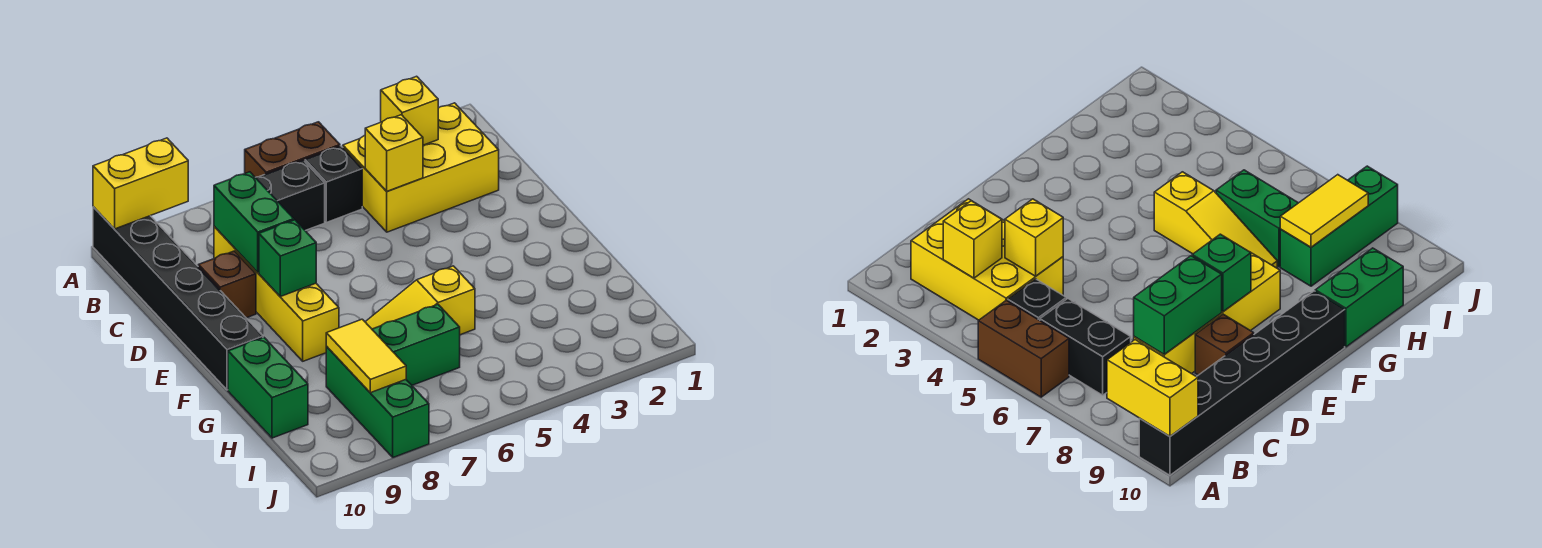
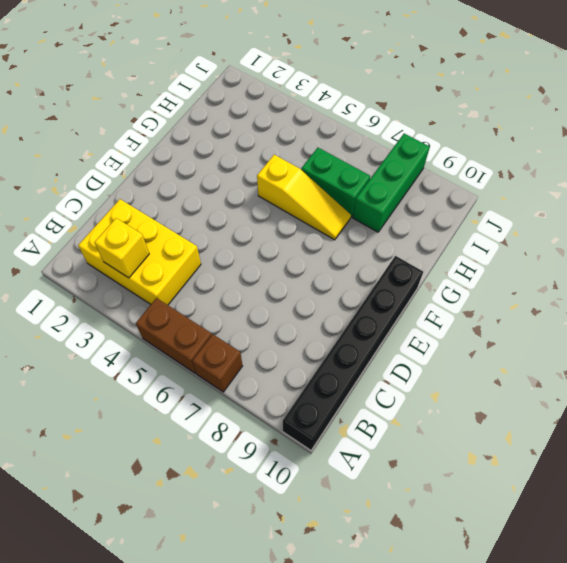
brown brick A7 level 1 -> brown brick D9 level 1
none -> black brick B5 level 1
none -> black brick B6:B7 level 1
none -> yellow brick C8:F8 level 1

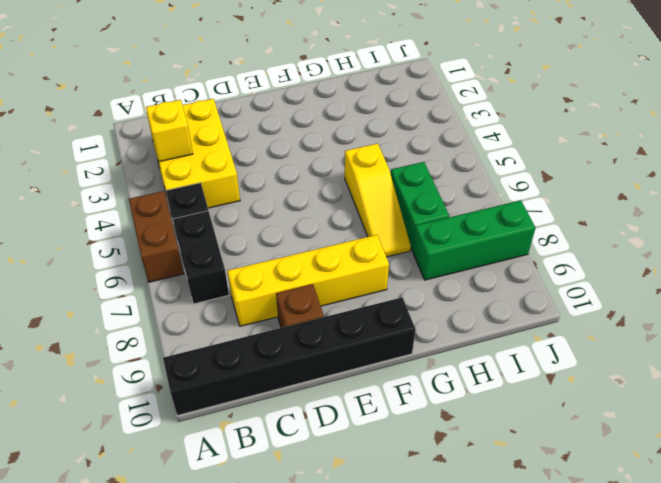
none -> green brick G10:H10 level 1
none -> yellow brick A9:A10 level 2
none -> yellow brick C4 level 2

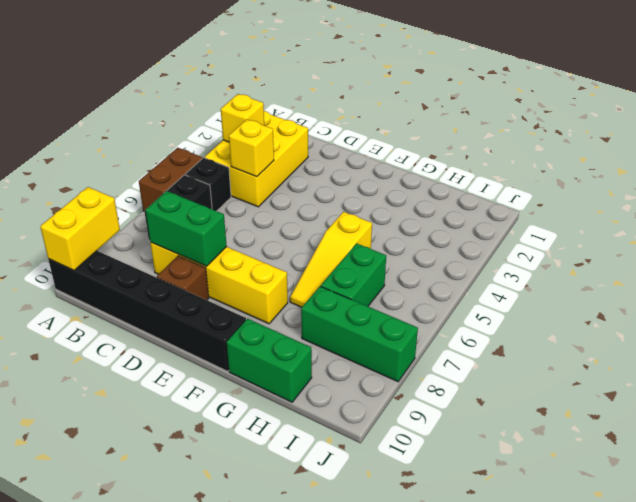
none -> green brick E8 level 2
none -> yellow tile H8:I8 level 2

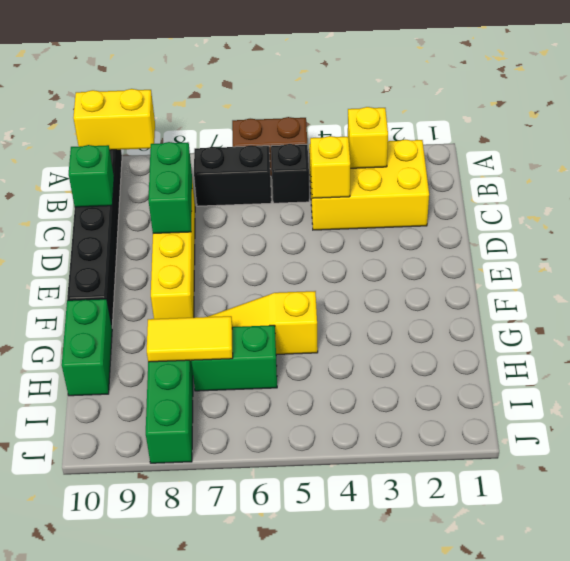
green brick C10 level 2 -> green brick E8 level 2
yellow tile H7:H8 level 2 -> yellow tile H8:I8 level 2
none -> brown brick D9 level 1

